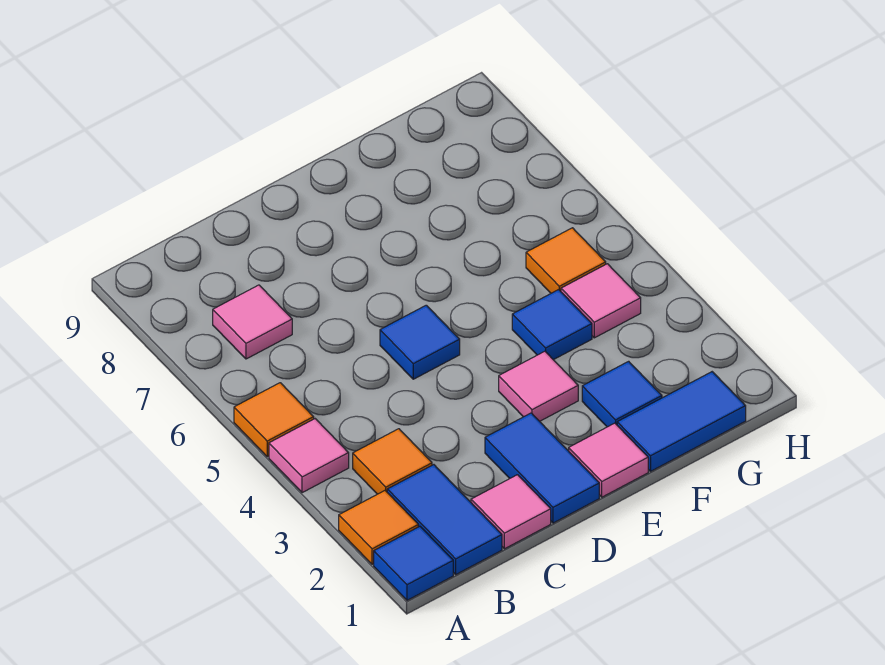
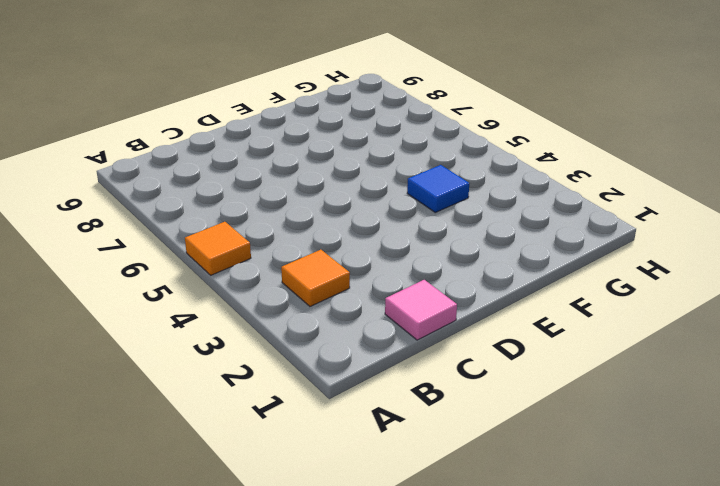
none -> blue tile A1 level 1
none -> orange tile A2 level 1
none -> pink tile A4 level 1

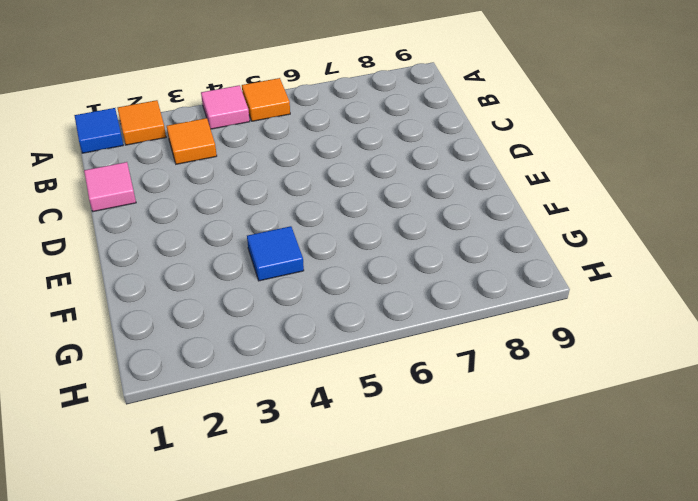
none -> blue tile B1:B2 level 1
none -> pink tile B7 level 1
none -> blue tile D1:D2 level 1

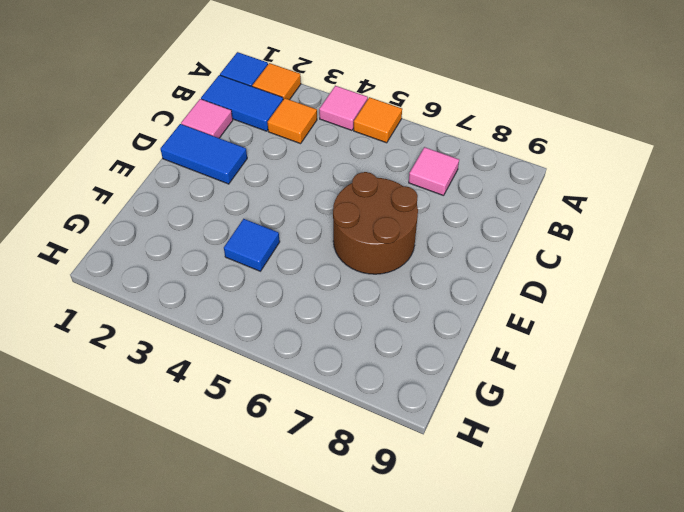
brown round brick D6:E7 level 1 -> none
none -> blue tile D5 level 1
none -> pink tile E1 level 1
none -> pink tile E3 level 1

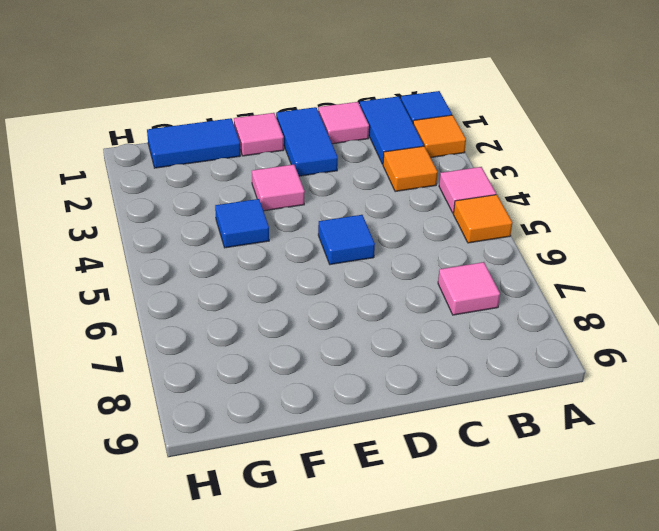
none -> blue tile F2 level 1
none -> pink tile G4 level 1
none -> orange tile G5 level 1

